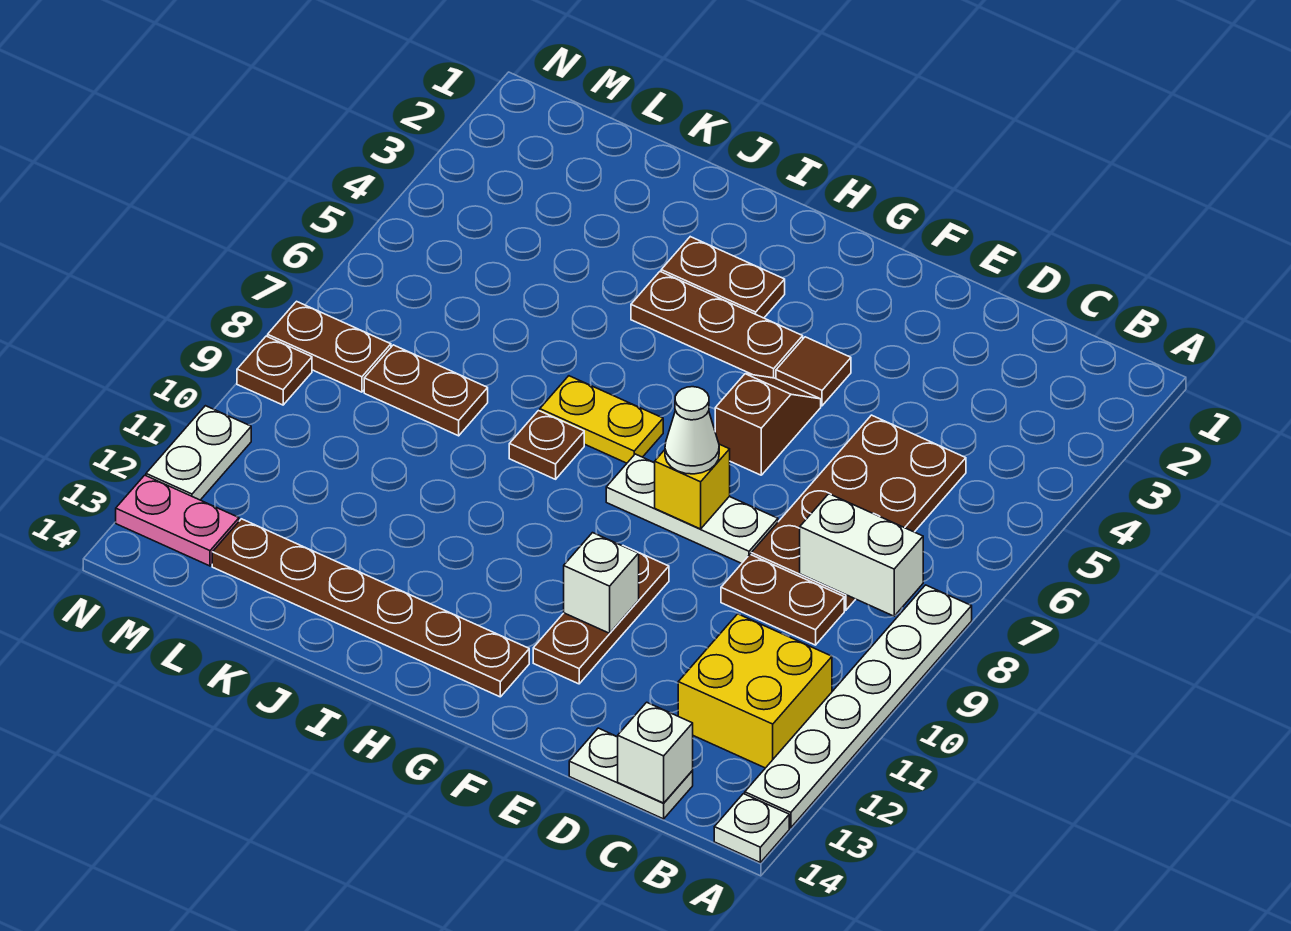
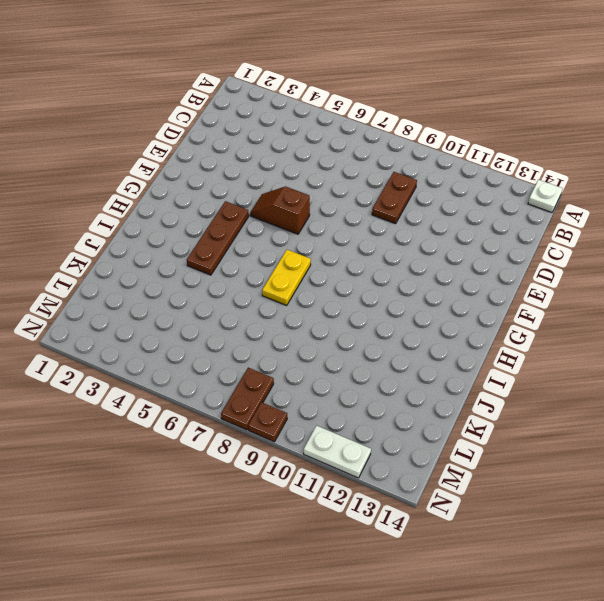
none -> white plate A8:A13 level 1
none -> yellow brick B11:C12 level 1
none -> brown plate C5:D8 level 1

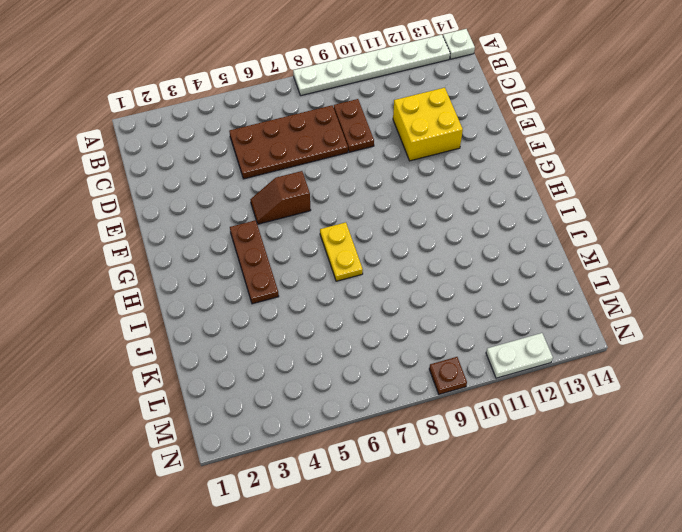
yellow brick D11:E12 level 1 -> yellow brick B11:C12 level 1
none -> white plate C14:D14 level 1
none -> white plate E8:G8 level 1
none -> brown tile F4 level 1

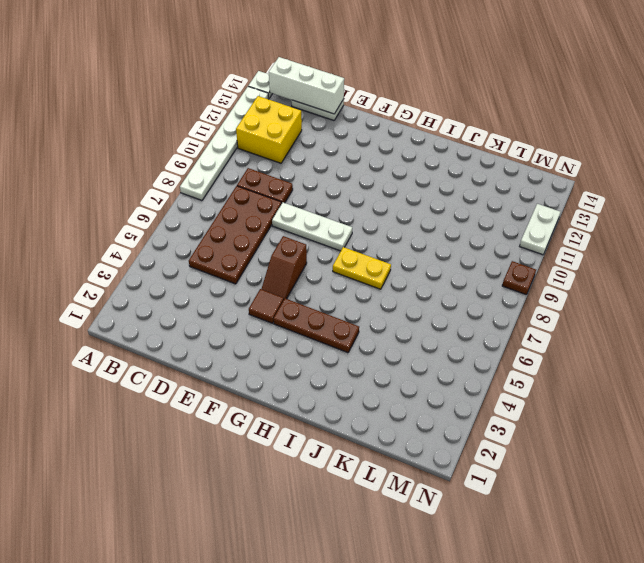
white brick B14:D14 level 2 -> white brick C14 level 2
none -> brown plate F10:F12 level 1
none -> brown plate G13:L13 level 1
none -> brown plate H3:I3 level 1

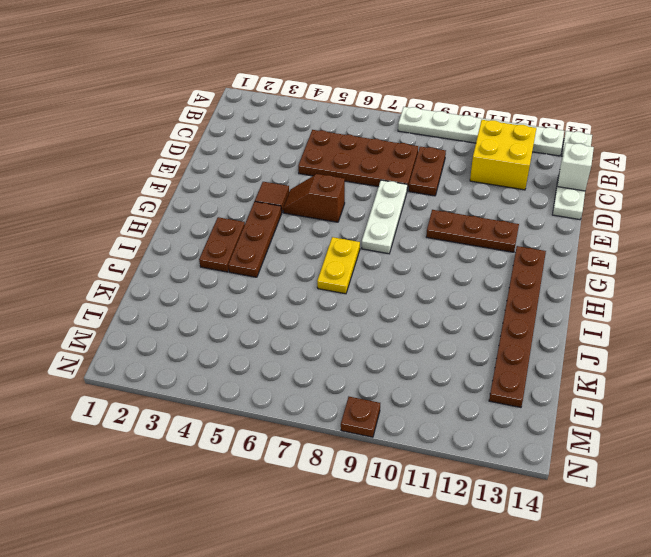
none -> brown plate I8 level 1
none -> brown plate K8:L8 level 1
none -> brown plate M8:N8 level 1

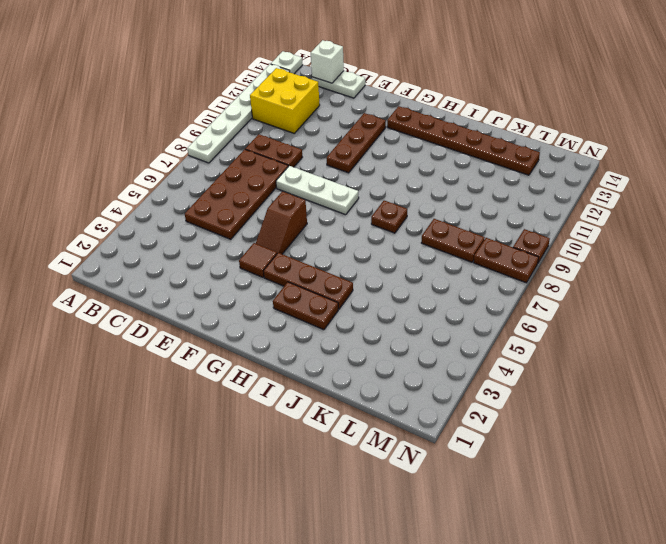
none -> yellow plate H7:I7 level 1
none -> pink plate M13:N13 level 1
none -> white plate N11:N12 level 1

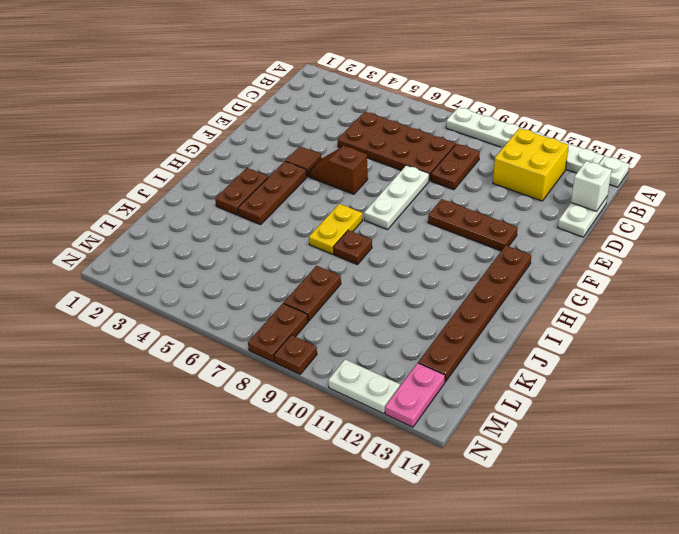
none -> white brick B8:C8 level 2
none -> yellow brick F8 level 2
none -> white brick F11 level 2

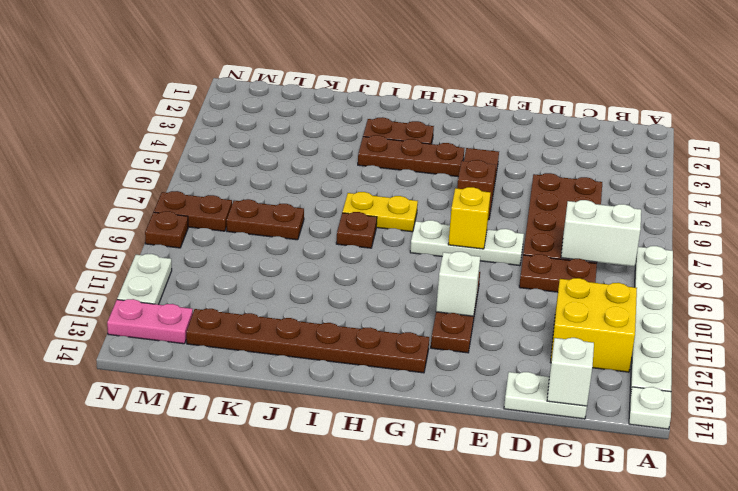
none -> white cone F8 level 3

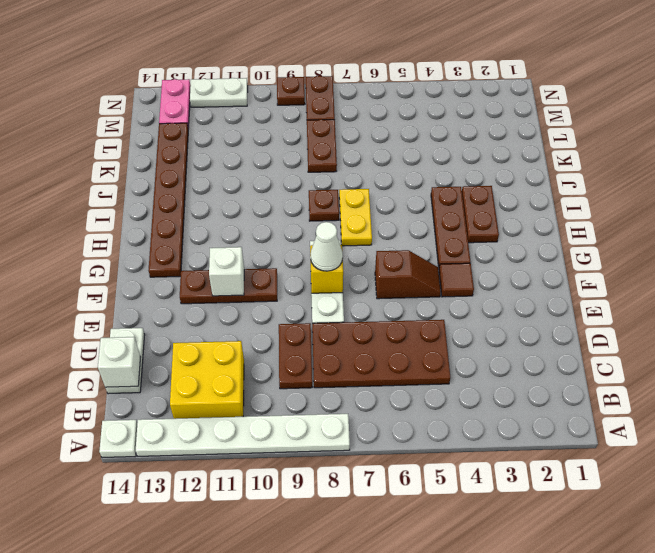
none -> white brick B8:C8 level 2

